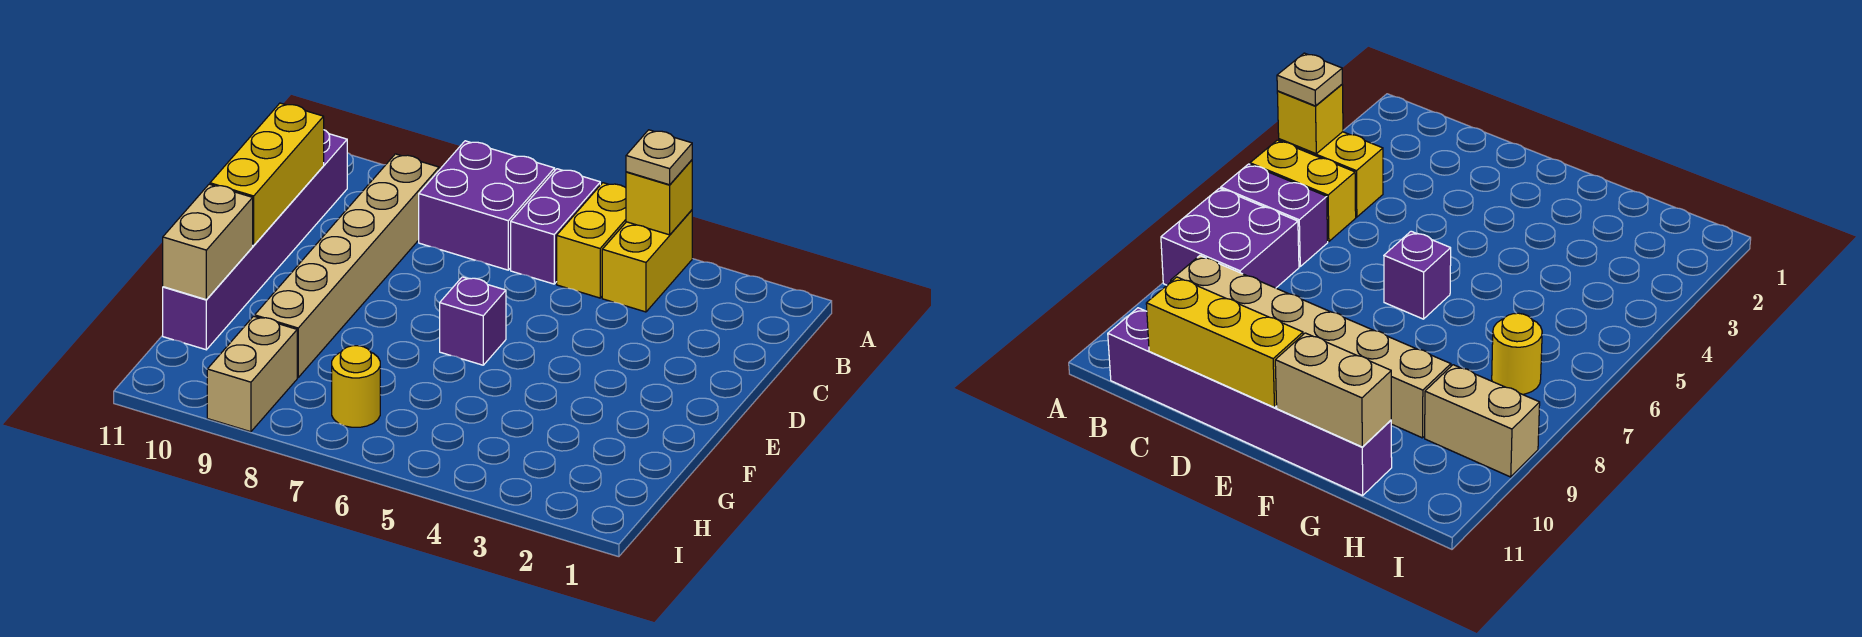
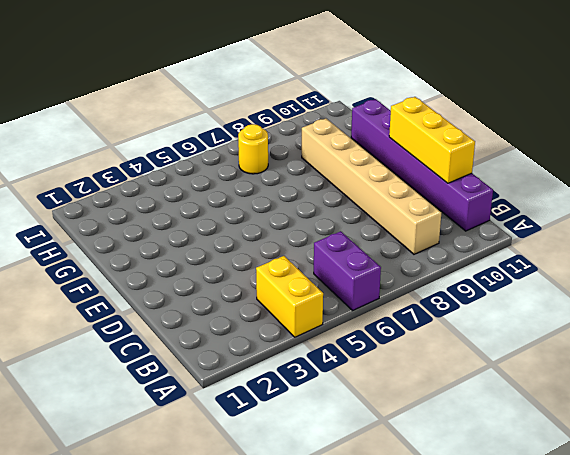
none -> yellow brick A5:B5 level 1
none -> purple brick A7:B8 level 1
none -> purple brick E6 level 1

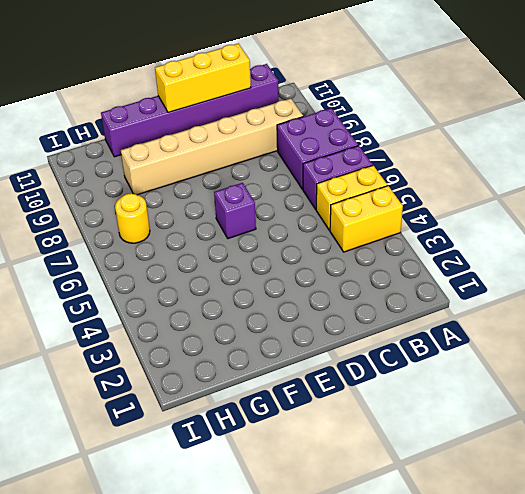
none -> tan brick H9:I9 level 1
none -> yellow brick A4 level 2
none -> tan brick F11:G11 level 2

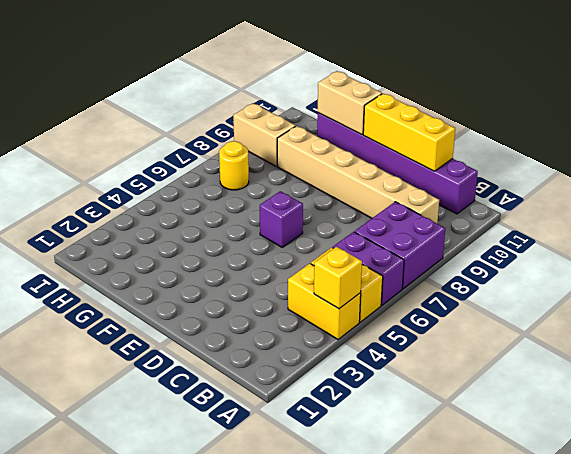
none -> tan plate A4 level 3

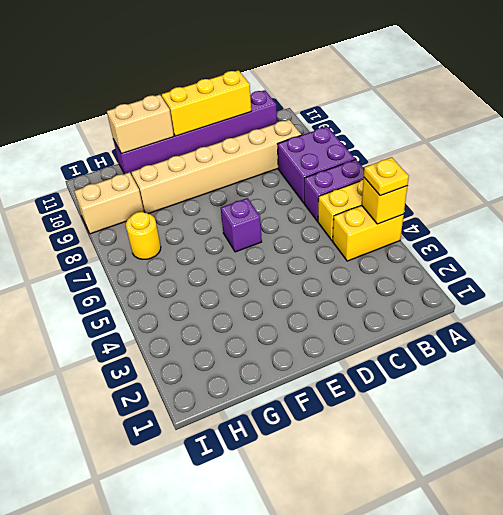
yellow plate A4 level 3 -> tan plate A4 level 3

